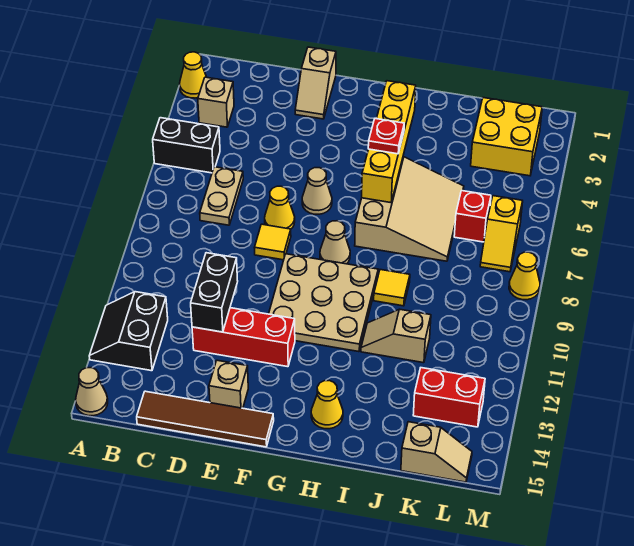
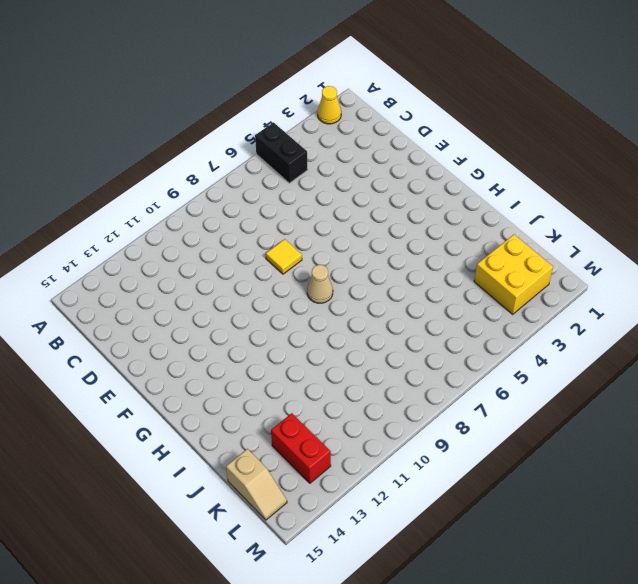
none -> black slope A12:B13 level 1 top B
none -> tan cone A15 level 1
none -> tan brick B3 level 1

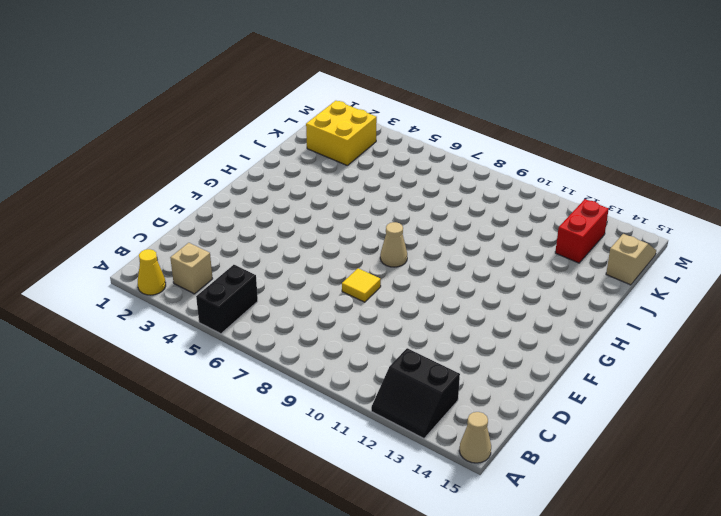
none -> tan plate C6:C7 level 1
none -> brown tile C15:F15 level 1
none -> red brick D12:F12 level 1

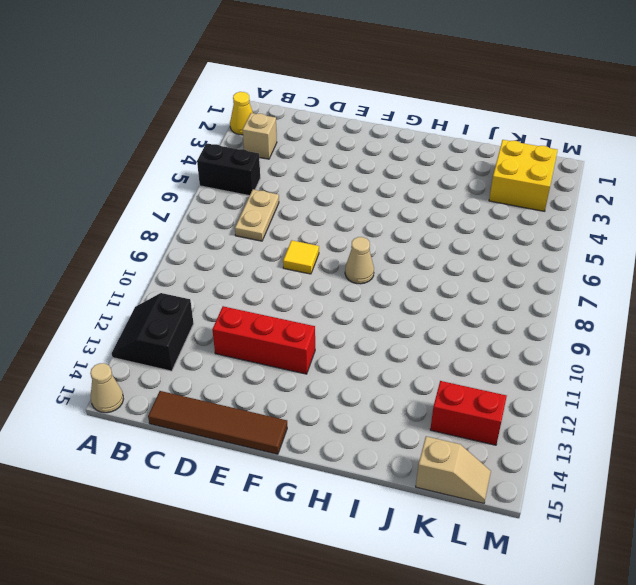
none -> tan slope E1:E2 level 1 top 1
none -> yellow cone E7 level 1
none -> tan brick E14 level 1

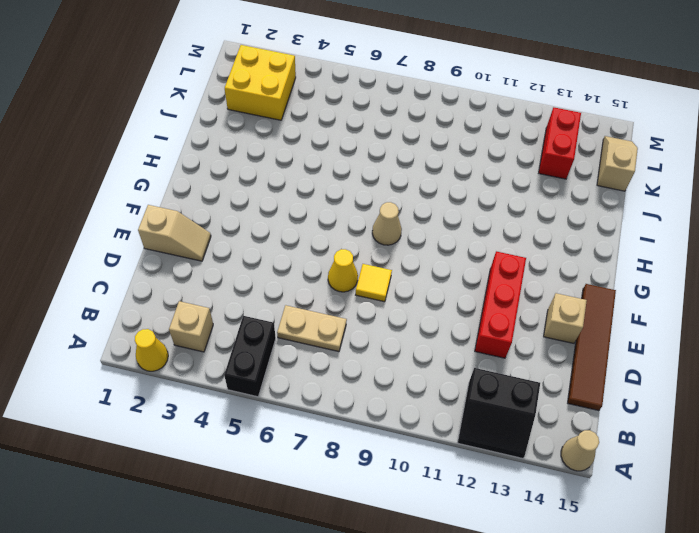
none -> tan cone F6 level 1
none -> tan plate F9:H11 level 1
none -> tan slope H5:J7 level 1 top H

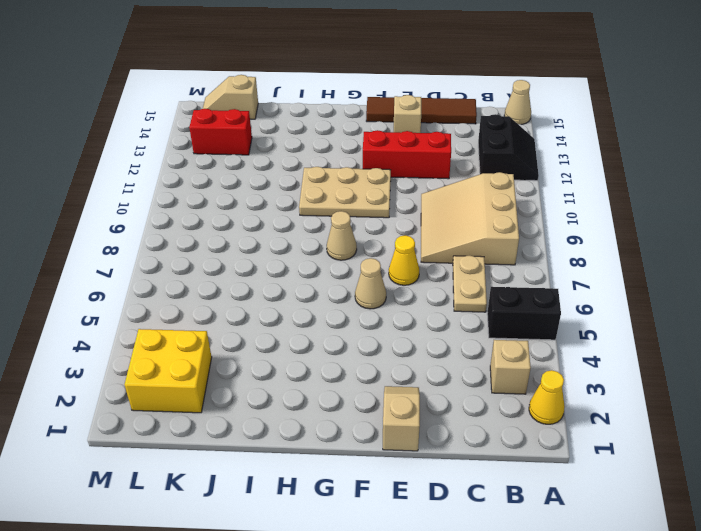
tan slope B8:D10 level 1 top B -> tan slope H5:J7 level 1 top H
tan plate F10:H11 level 1 -> tan plate F9:H11 level 1
none -> yellow tile E8 level 1
none -> yellow cone H14 level 1
none -> yellow tile I9 level 1

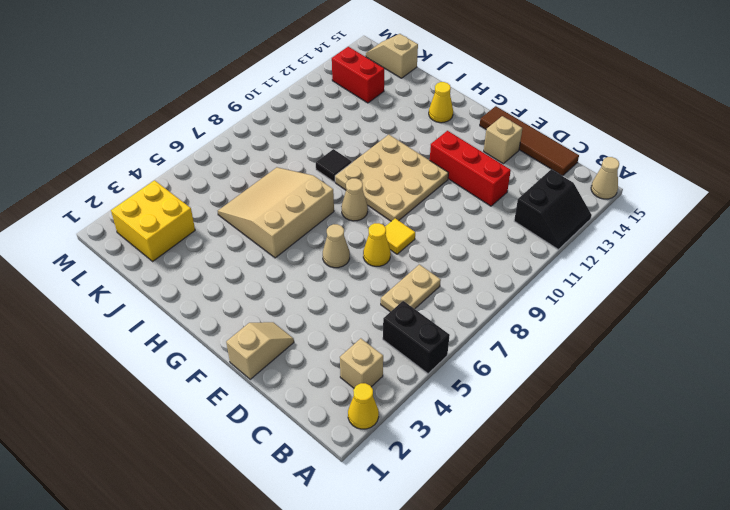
black tile I9 level 1 -> yellow tile I9 level 1
none -> tan slope I11:J11 level 1 top J
none -> red brick K6 level 1
none -> yellow slope L6:L7 level 1 top 6

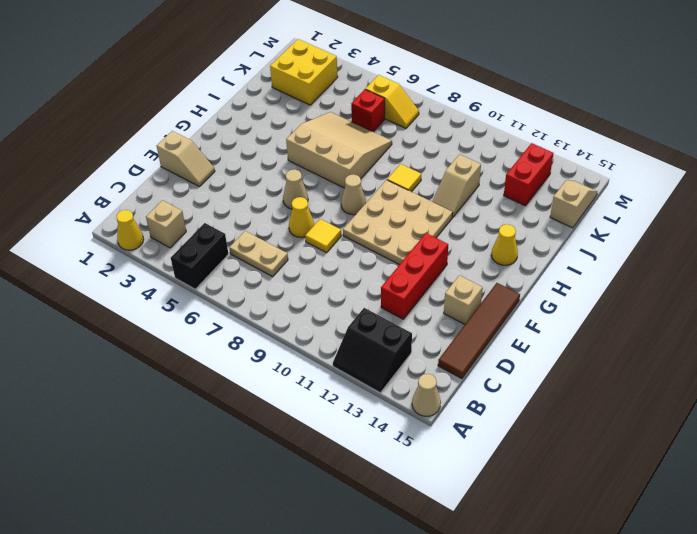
none -> yellow cone M8 level 1
none -> black brick D11:D12 level 2
none -> yellow brick H3:H6 level 2

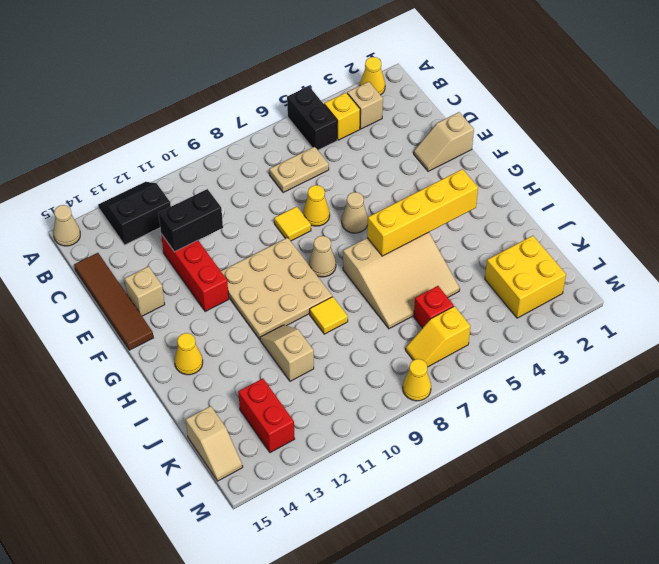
yellow brick B4 level 1 -> none
none -> red plate H5 level 3

